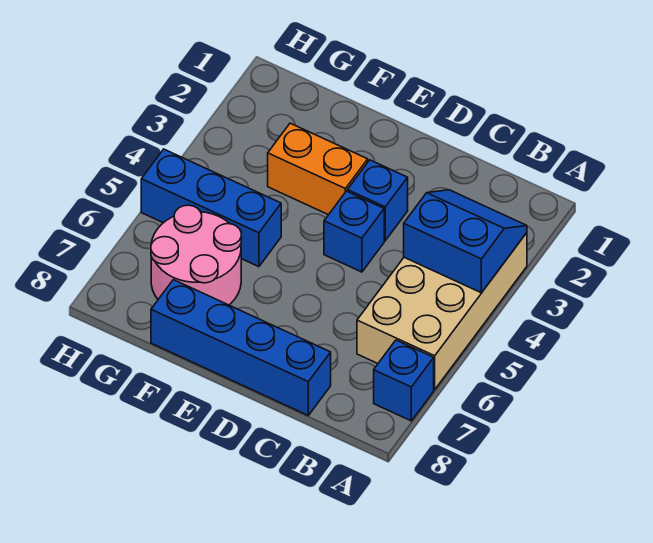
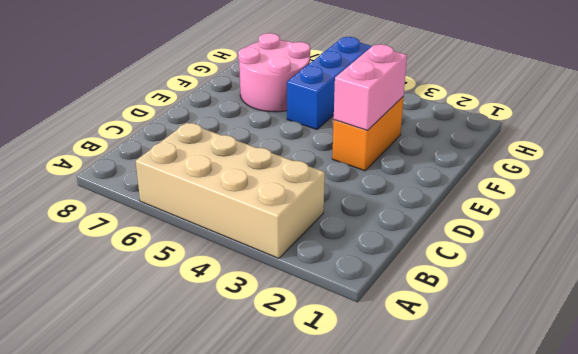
pink brick E3:F3 level 2 -> none
none -> blue brick A7 level 1
none -> blue brick C8:F8 level 1

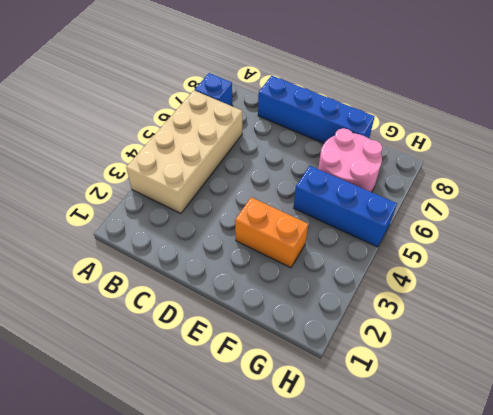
none -> blue brick D3 level 1
none -> blue brick D4 level 1

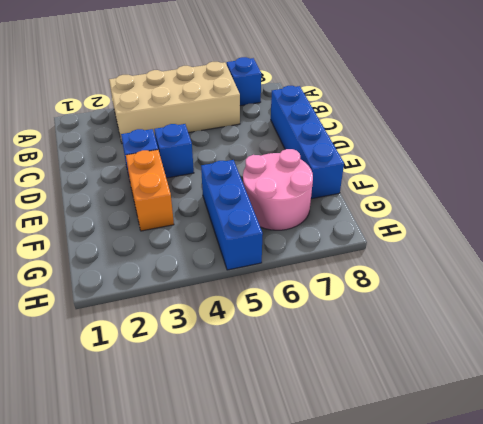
none -> blue slope A3:B4 level 2 top 4

